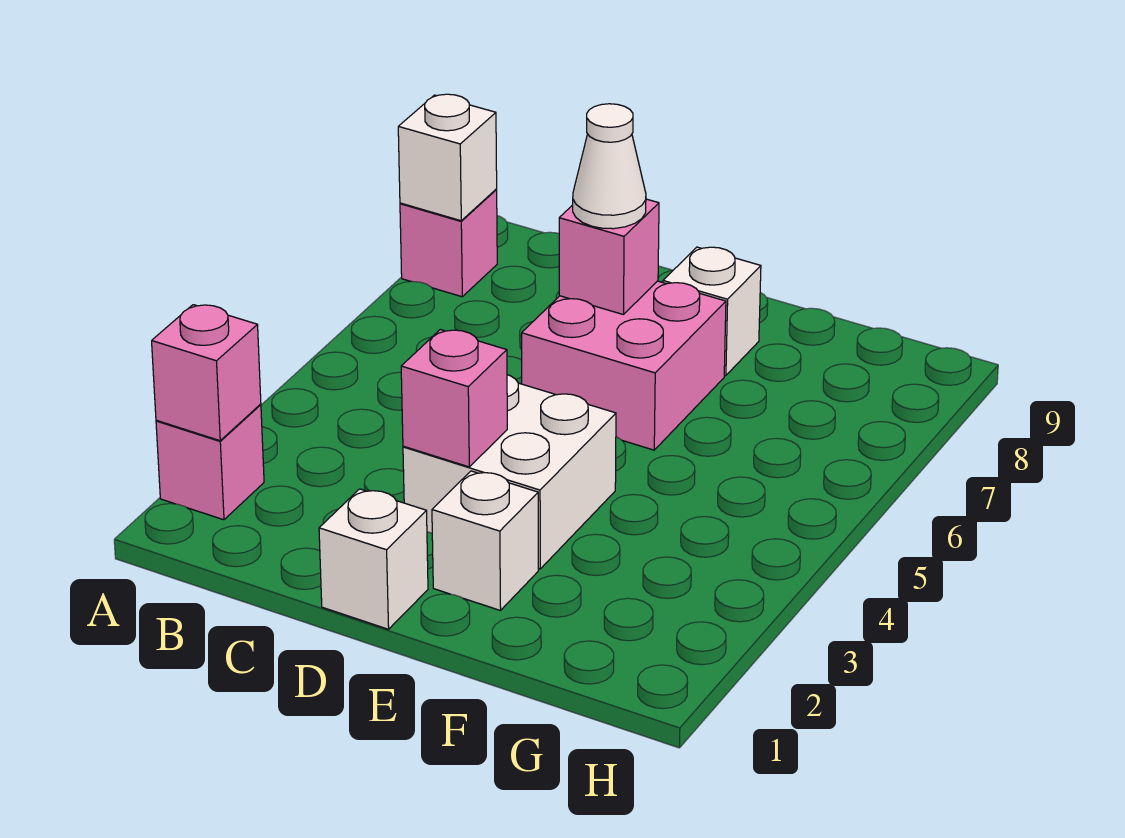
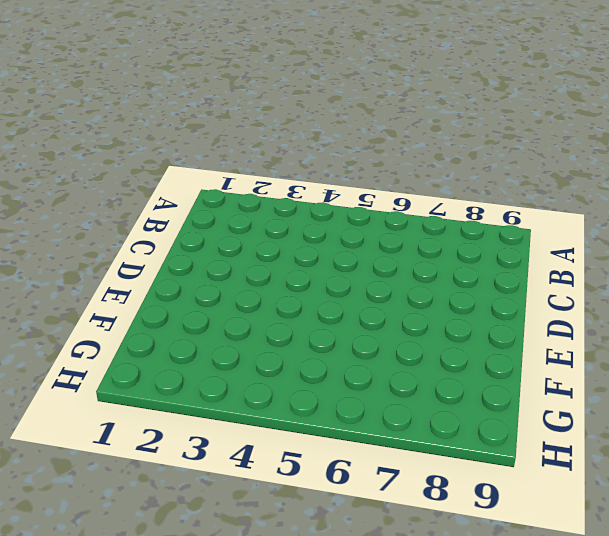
none -> pink brick A2 level 1
none -> pink brick A8 level 1
none -> white brick D1 level 1

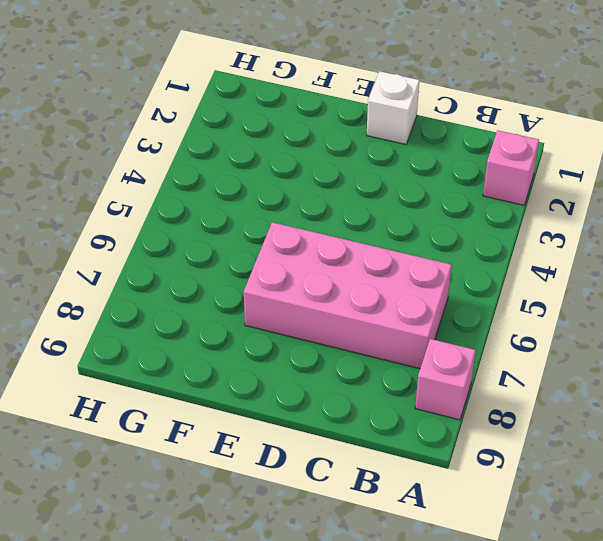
pink brick B6:E7 level 1 -> pink brick D6:E7 level 1
none -> white brick D3:E4 level 1
none -> white brick E2 level 1
none -> white brick E8 level 1

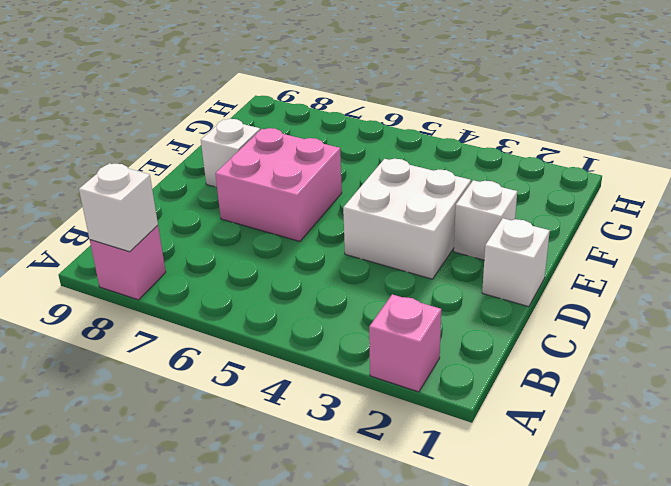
none -> pink brick A2 level 2
none -> pink brick D3 level 2
none -> pink brick D7 level 2

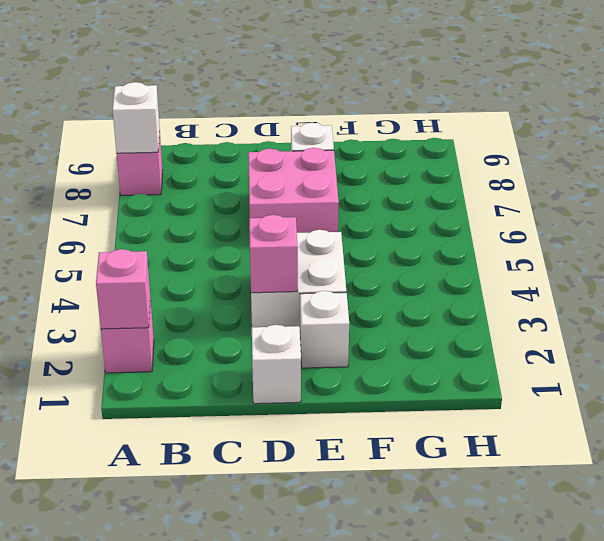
none -> pink brick D7 level 2
none -> white cone D7 level 3

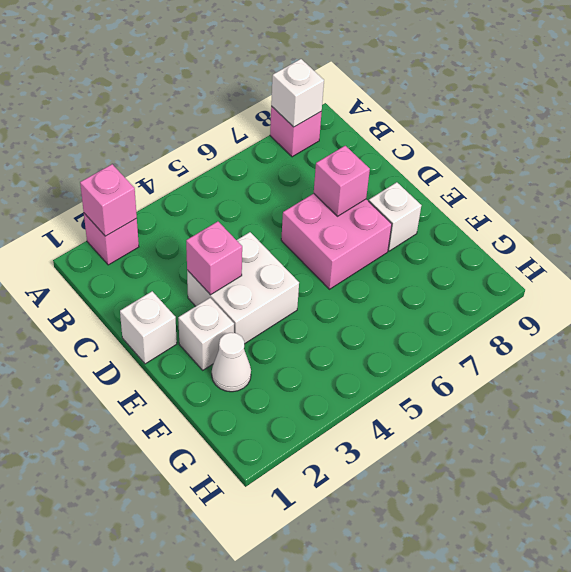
white cone F2 level 1 -> white cone D7 level 3

